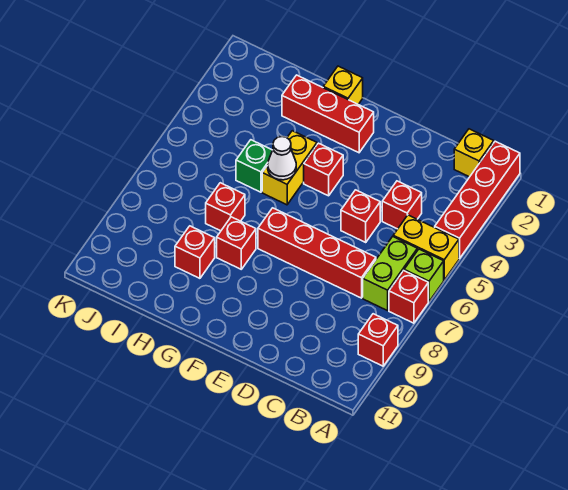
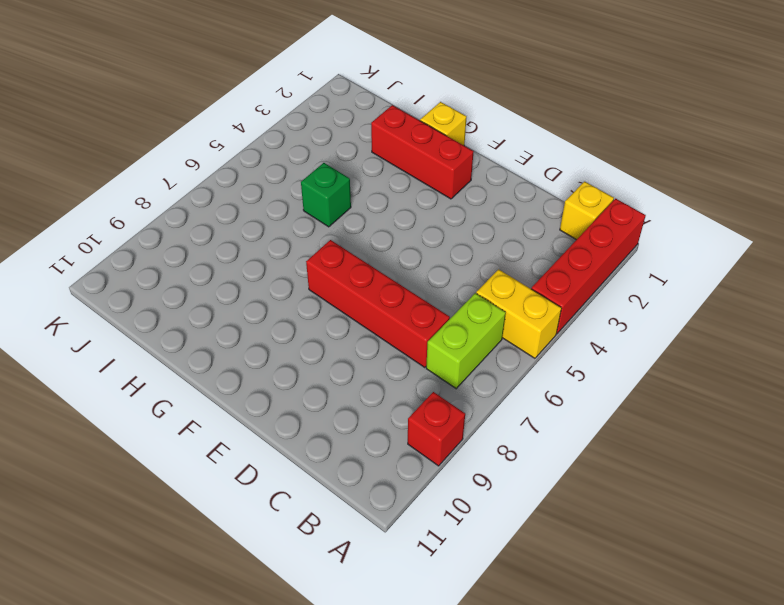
none -> lime brick A6 level 1
none -> red brick A7 level 1
none -> red brick C4 level 1

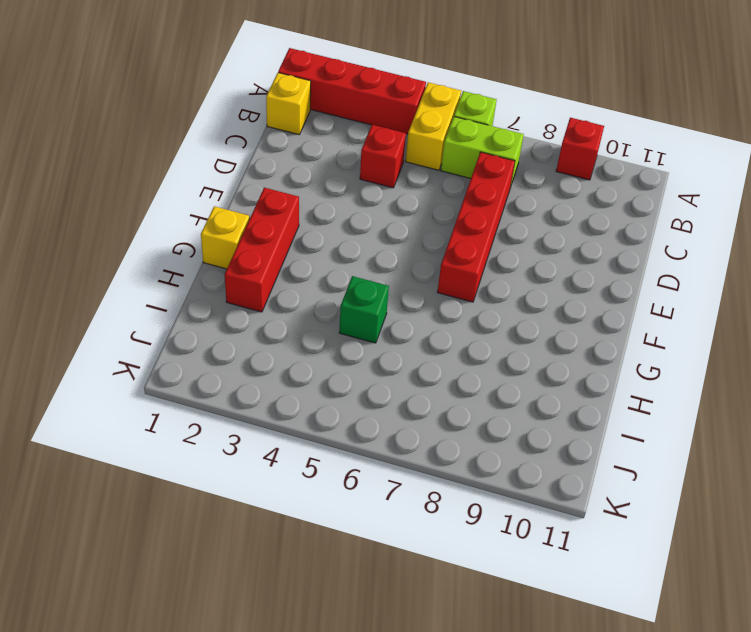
none -> red brick A7 level 1
none -> red brick D5 level 1
none -> red brick F4 level 1

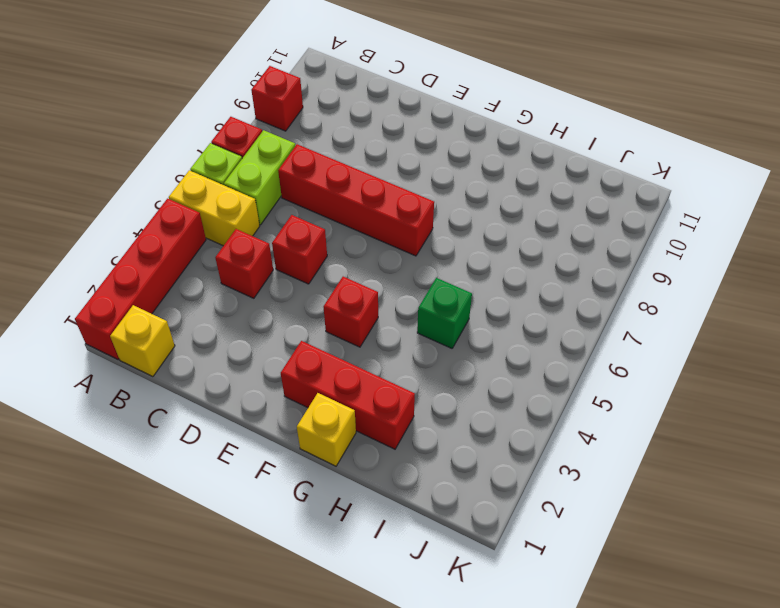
none -> yellow brick G4:G5 level 1
none -> red brick G8 level 1
none -> red brick H7 level 1

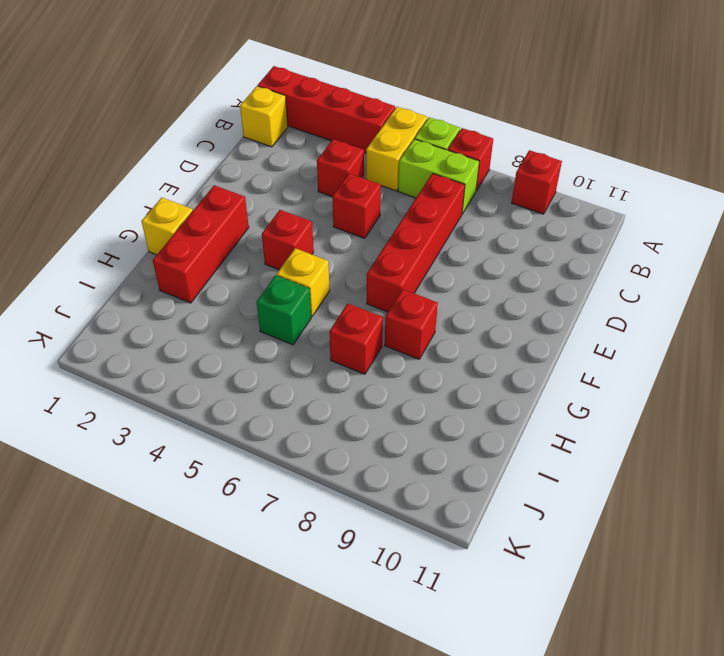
yellow brick G5 level 1 -> yellow brick G4:G5 level 1
none -> red brick H9 level 1
none -> white cone G5 level 2

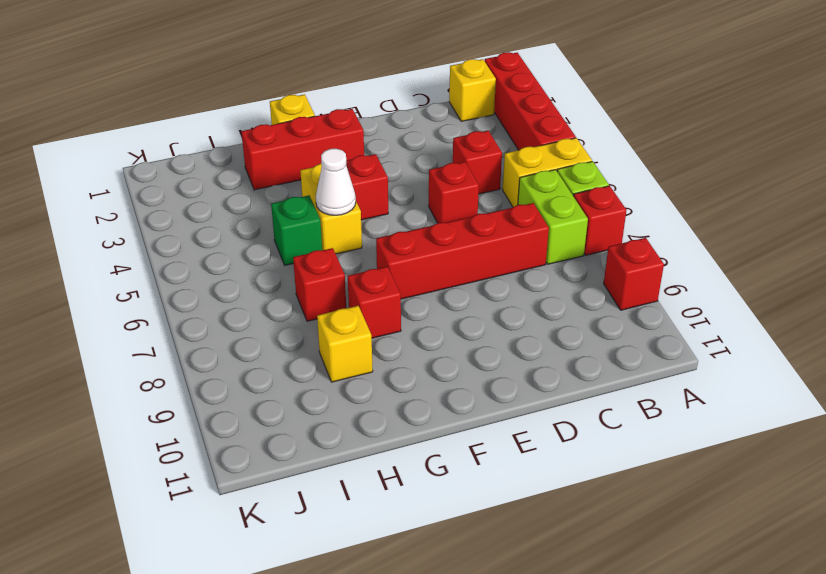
yellow brick H9 level 1 -> red brick H9 level 1

